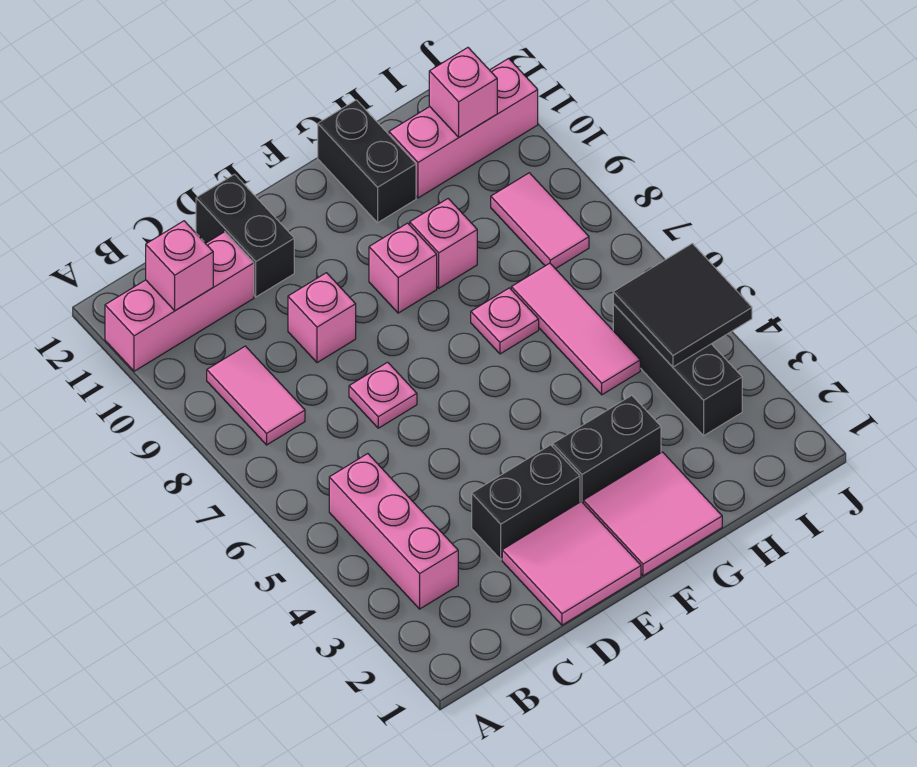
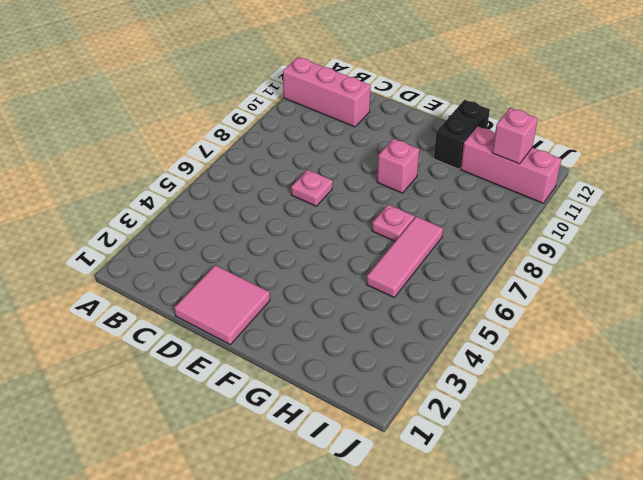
none -> pink brick B3:B5 level 1
none -> pink tile B8:B9 level 1
none -> black brick D3:E3 level 1

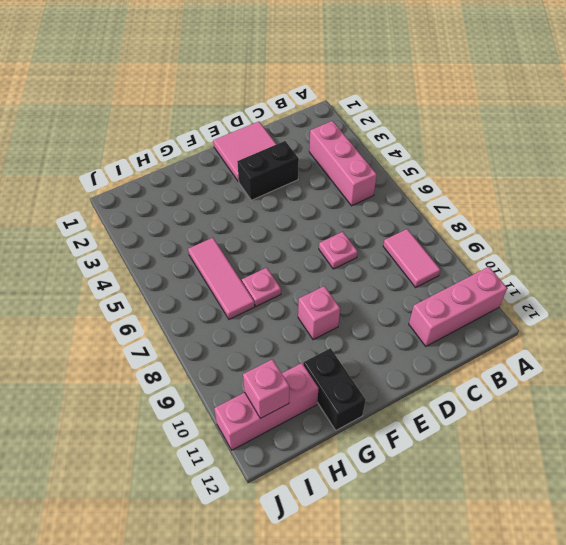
none -> pink brick D9 level 1
none -> black brick D11:D12 level 1
none -> pink tile F1:G2 level 1

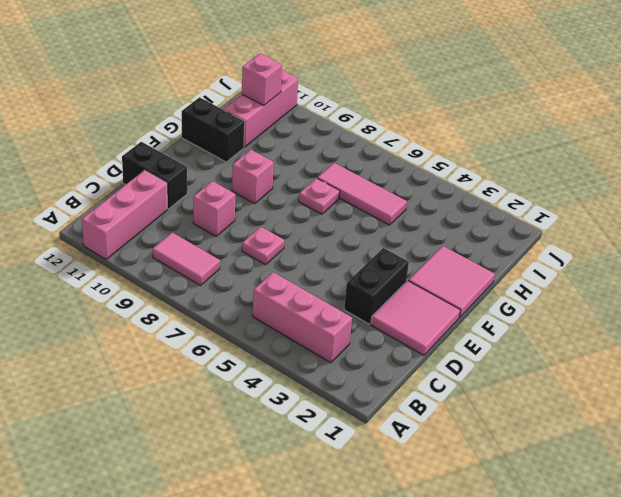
none -> black brick F3:G3 level 1
none -> pink brick G9 level 1
none -> black brick I3:I5 level 1

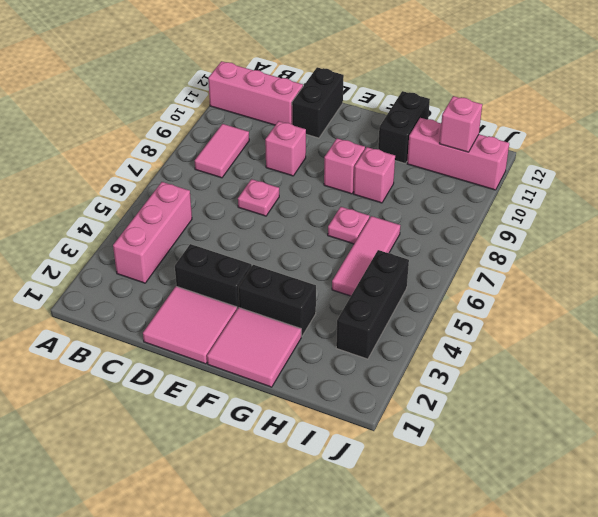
none -> pink tile I8:I9 level 1
none -> pink brick B11 level 2
none -> black tile I4:J5 level 2

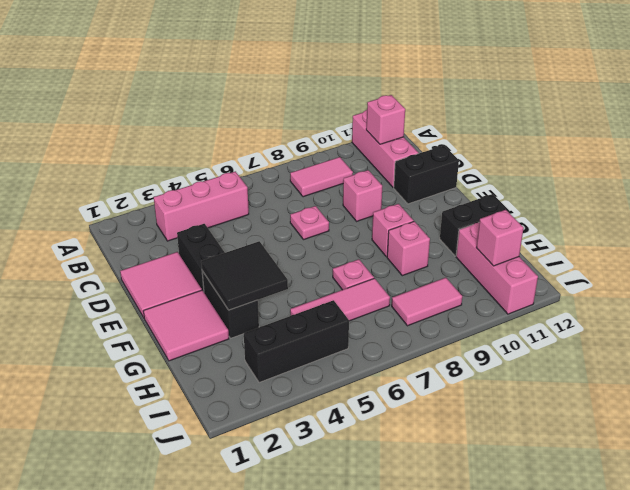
black tile F3:G4 level 2 -> black tile I4:J5 level 2

